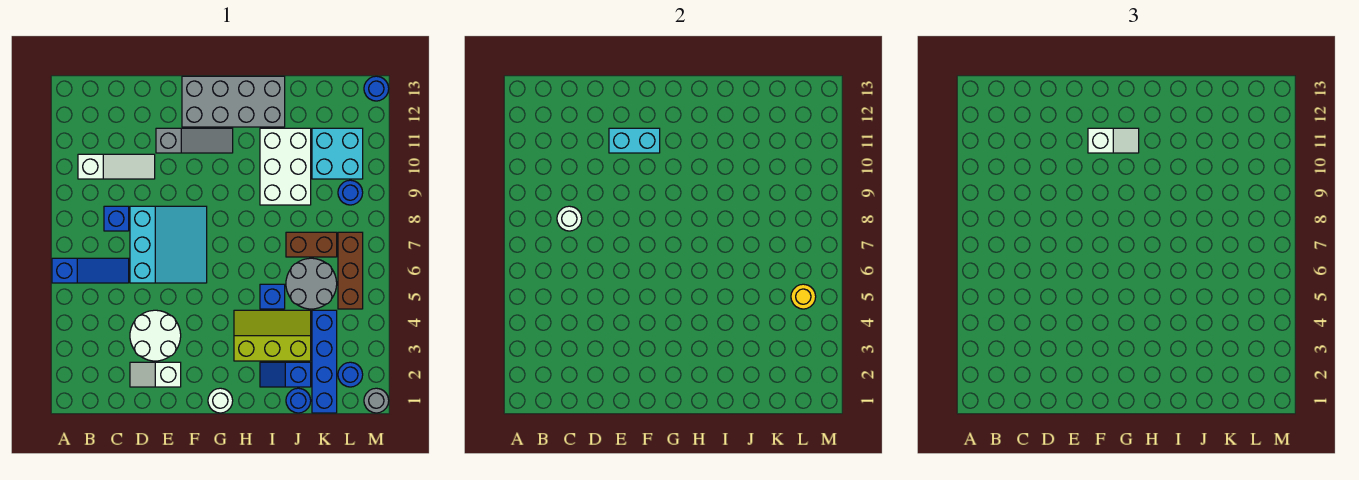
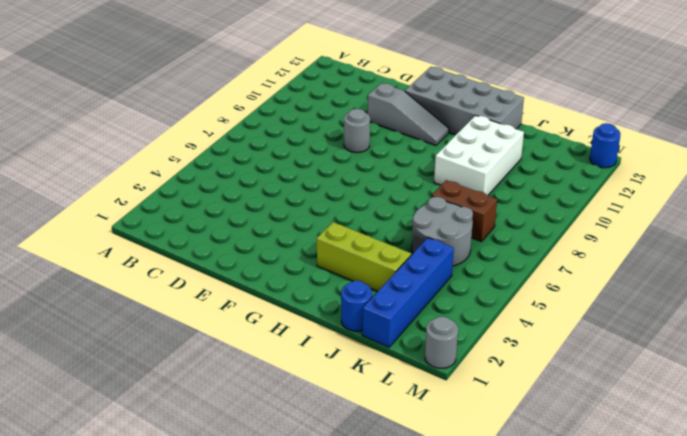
grey round brick E9 level 1 -> none
none -> blue slope A6:C6 level 1 top A
none -> white slope B10:D10 level 1 top B
none -> blue brick C8 level 1

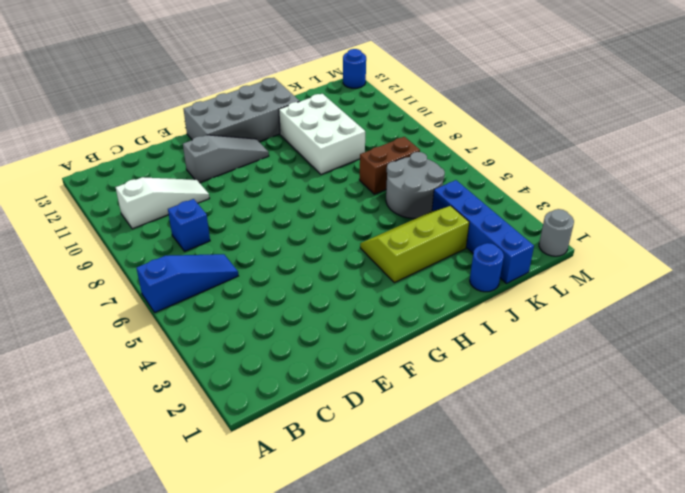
none -> white slope D2:E2 level 1 top E
none -> white round brick D3:E4 level 1
none -> cyan slope D6:F8 level 1 top D

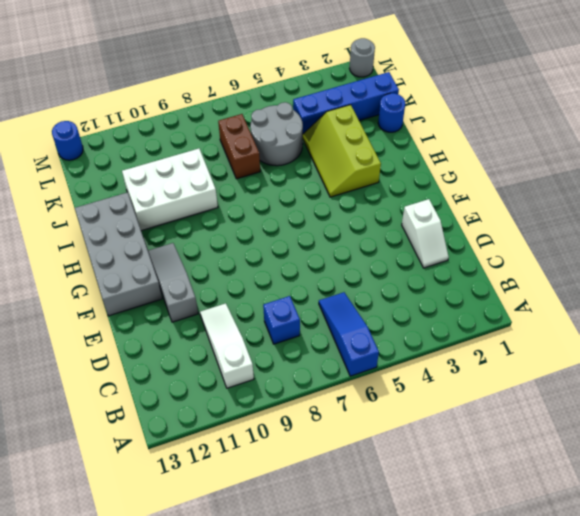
none -> white round brick D3:E4 level 1
none -> cyan slope D6:F8 level 1 top D
none -> white round brick G1 level 1

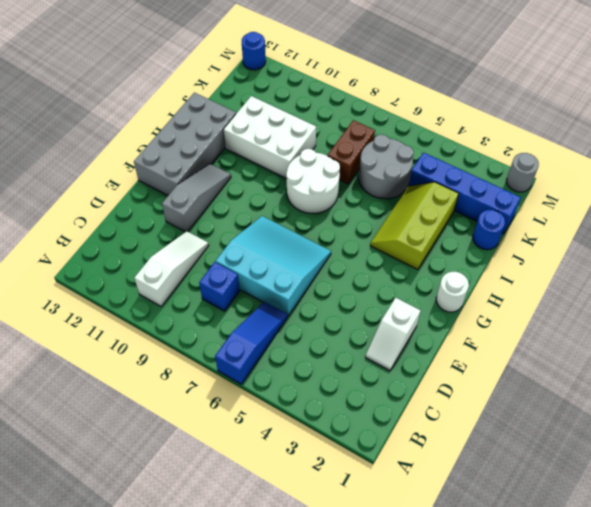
white round brick H7:I8 level 1 -> white round brick D3:E4 level 1
none -> blue slope I2:J2 level 1 top J
none -> blue brick I5 level 1
none -> cyan brick K10:L11 level 1

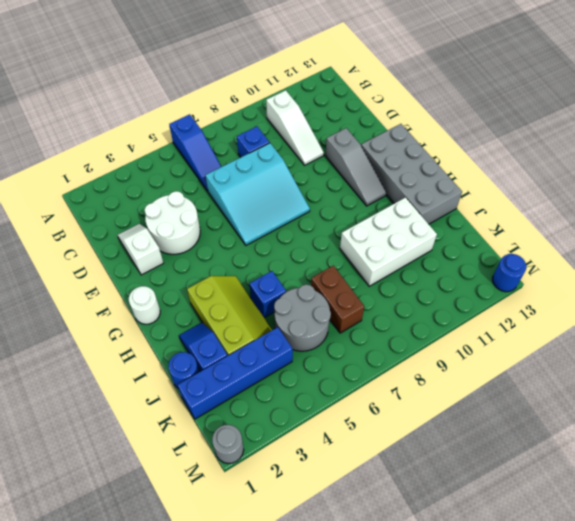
none -> cyan brick K10:L11 level 1
none -> blue round brick L2 level 1
none -> brown brick L5:L7 level 1

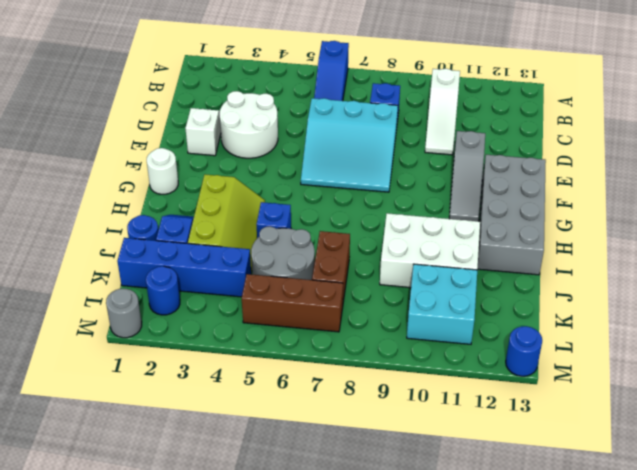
none -> blue round brick L9 level 1
none -> white round brick C8 level 2
none -> cyan brick E11:F11 level 2

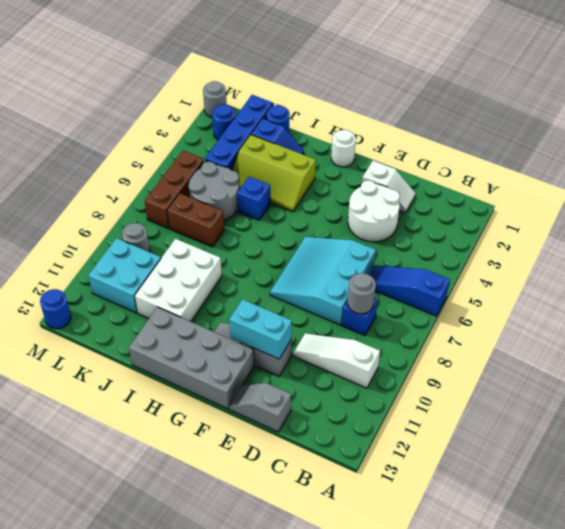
grey round brick C8 level 2 -> white round brick C8 level 2
grey slope D13:E13 level 1 top D -> none
grey round brick L9 level 1 -> blue round brick L9 level 1
none -> yellow round brick L5 level 2
none -> white slope F11:G11 level 3 top F

